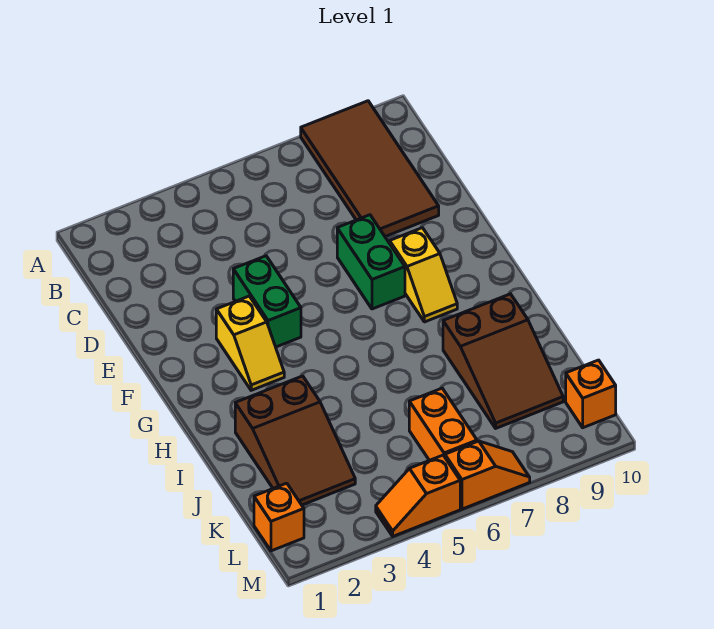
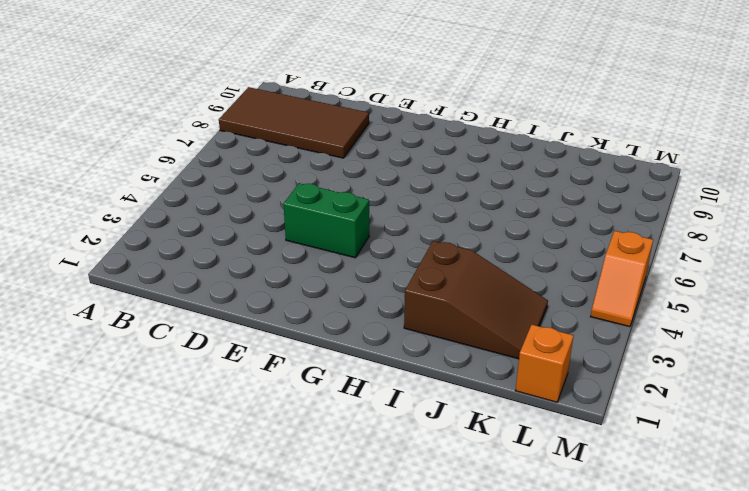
none -> green brick E7:F7 level 1
none -> yellow slope F3:G3 level 1 top F
none -> yellow slope F8:G8 level 1 top F

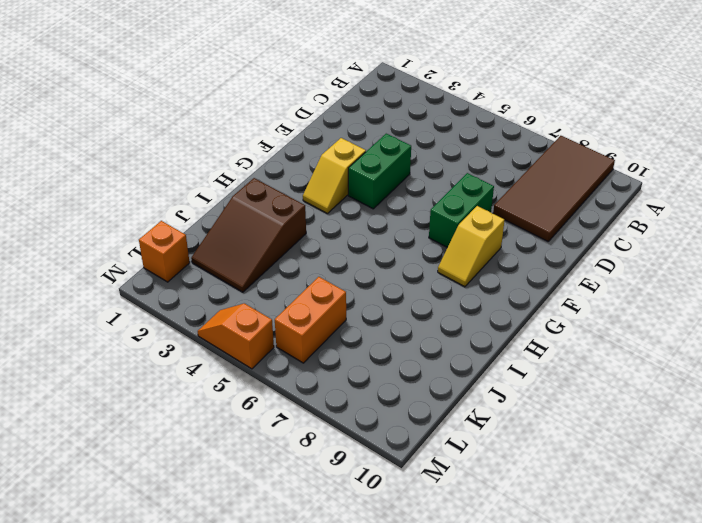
none -> brown slope I8:K9 level 1 top I
none -> orange brick L10 level 1
none -> orange slope M6:M7 level 1 top 6

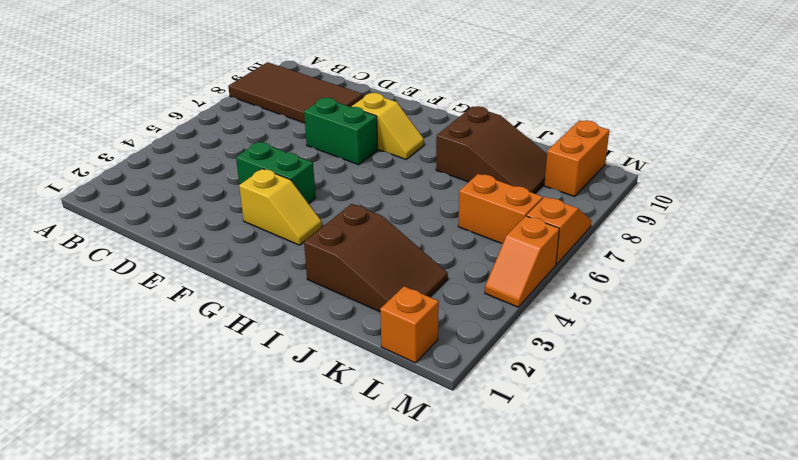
orange brick L9:L10 level 1 -> orange brick L10 level 1

